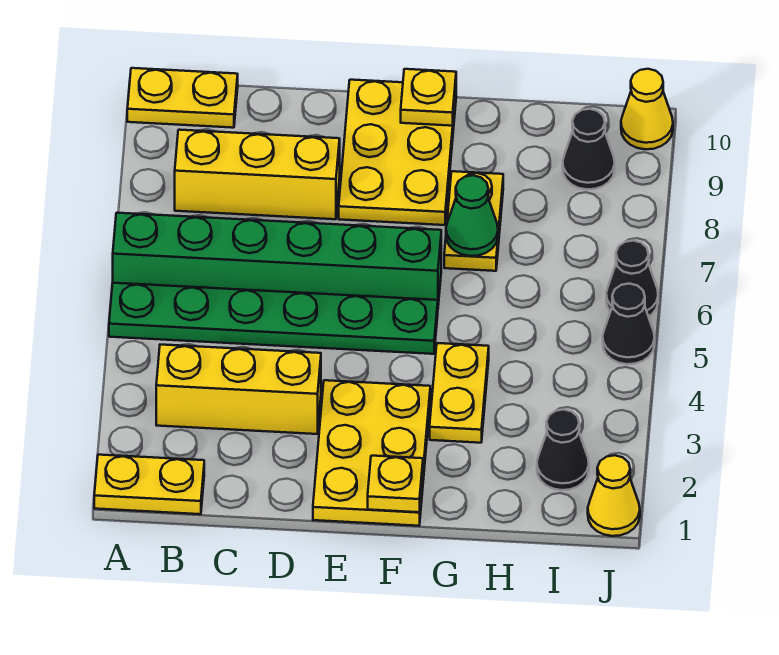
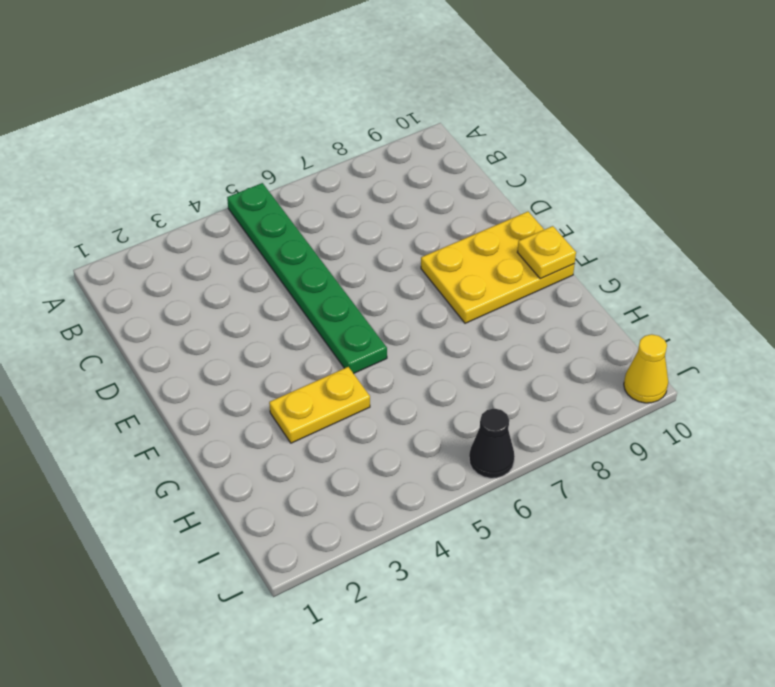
none -> yellow plate A1:B1 level 1
none -> green brick A6:F6 level 1
none -> yellow plate A10:B10 level 1

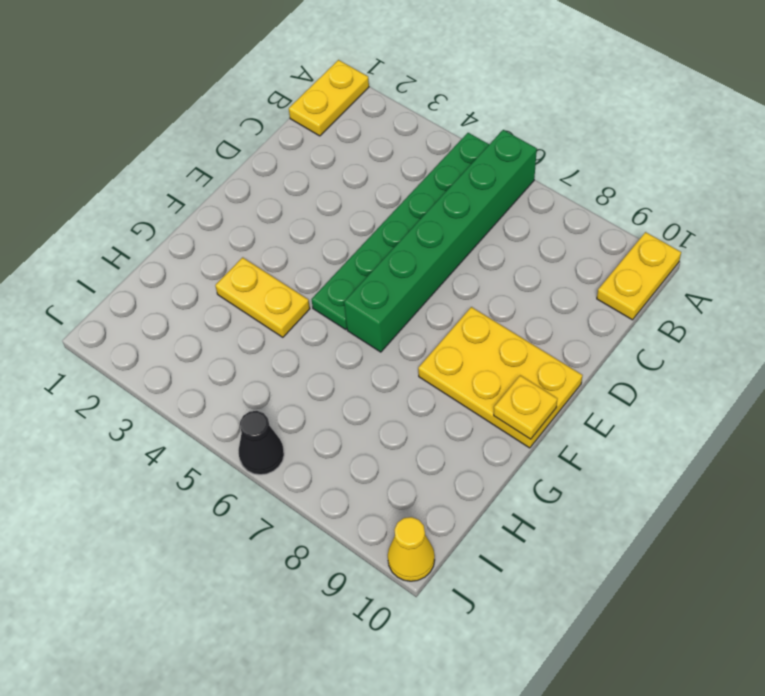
none -> yellow brick B3:D3 level 1
none -> yellow brick B8:D8 level 1
none -> yellow plate E1:F3 level 1

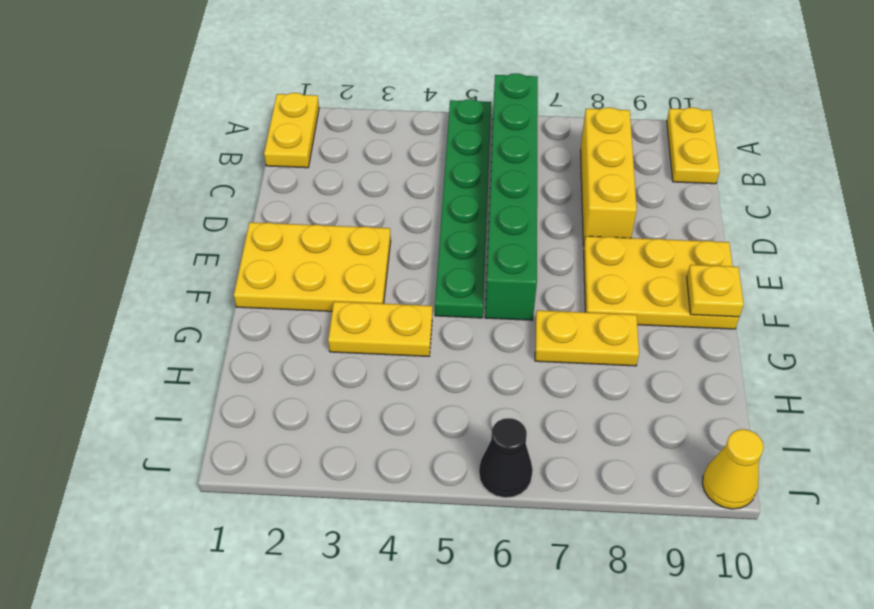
none -> yellow brick B3:D3 level 1
none -> black cone I2 level 1
none -> black cone I9 level 1

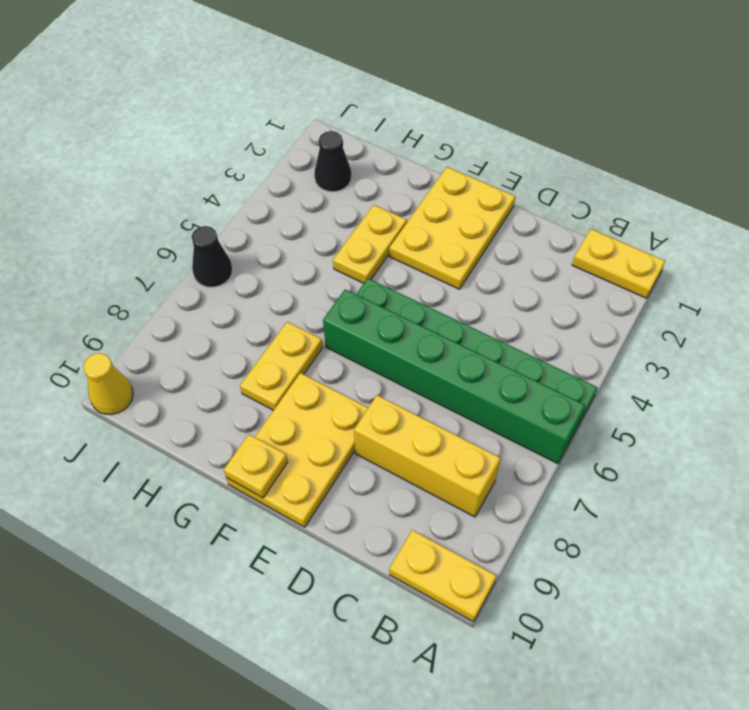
none -> yellow brick B3:D3 level 1
none -> black cone I9 level 1
none -> yellow cone J1 level 1

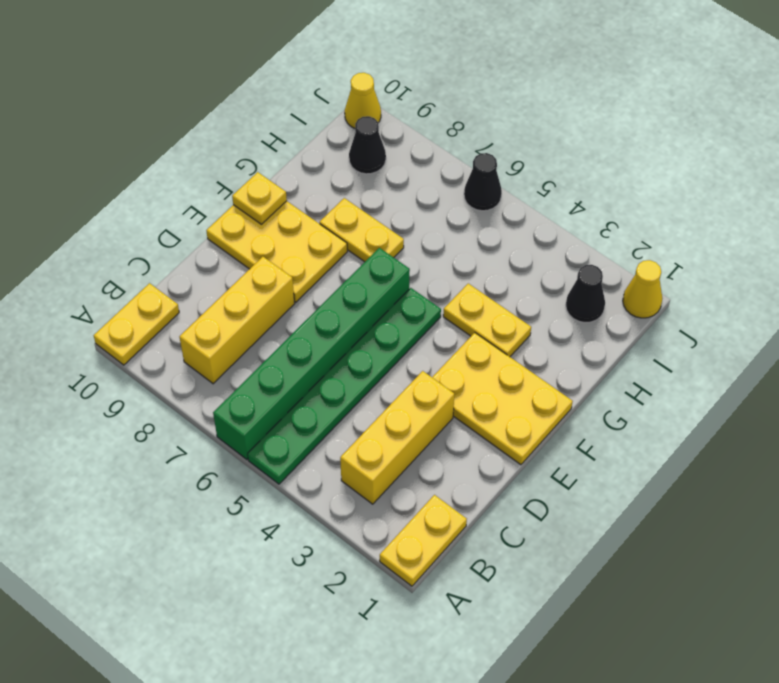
none -> black cone J5 level 1
none -> yellow plate F1 level 2
none -> green cone G7 level 2

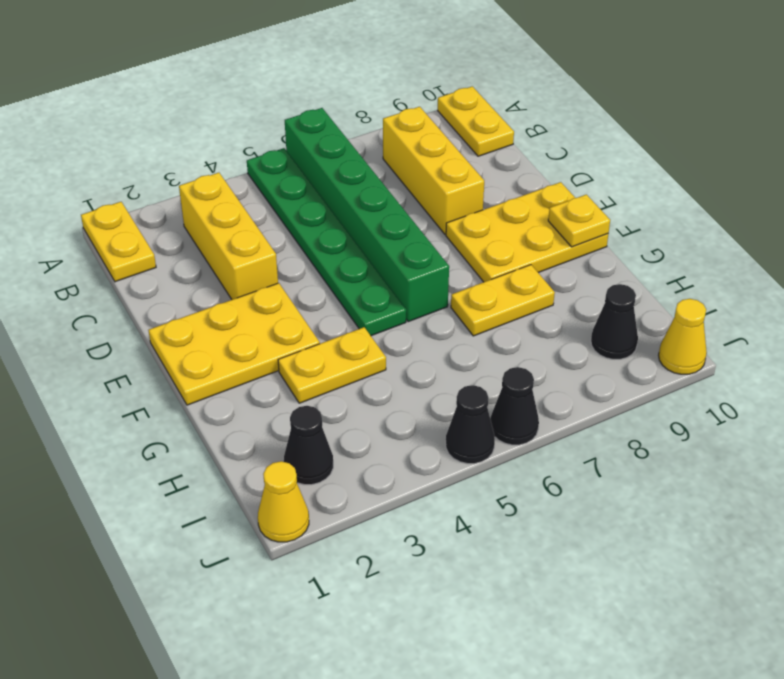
none -> yellow plate F1 level 2
none -> green cone G7 level 2

